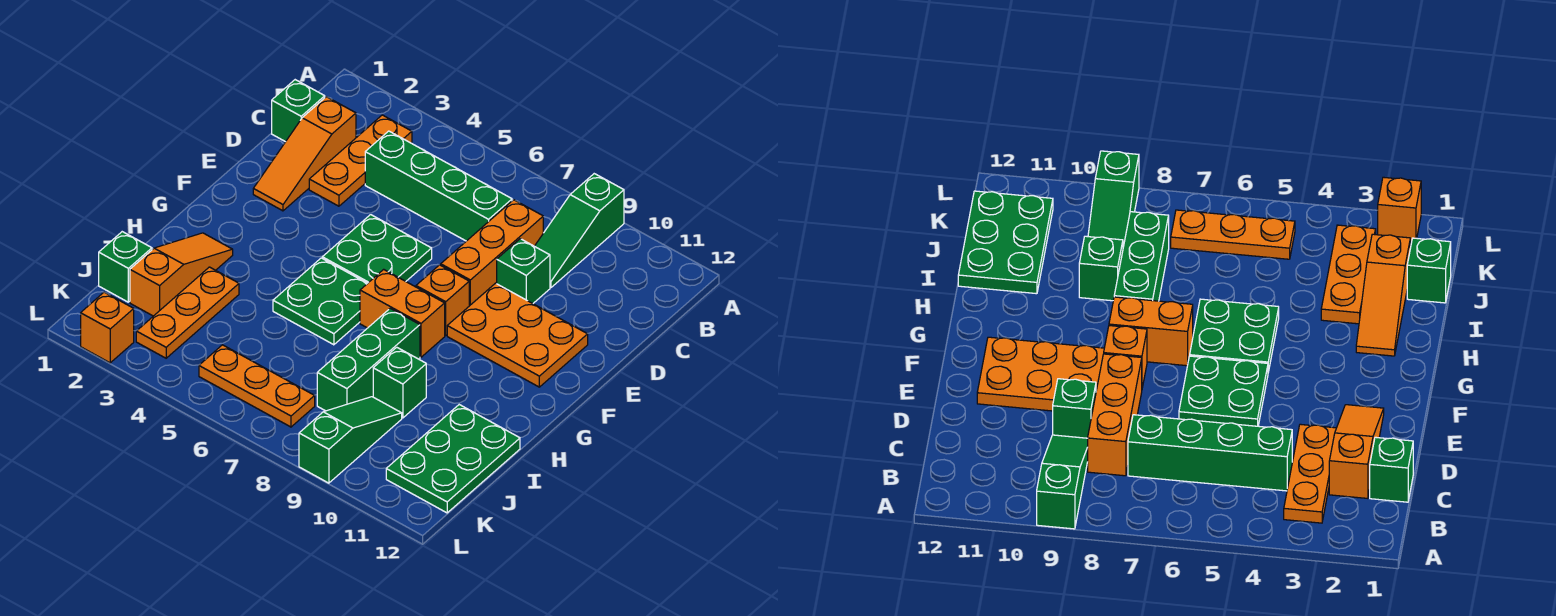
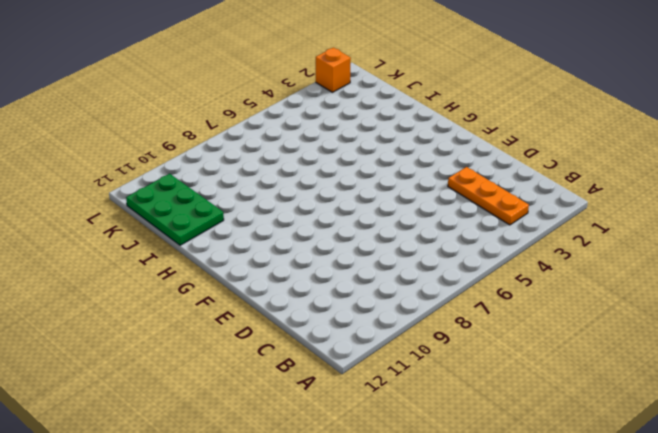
none -> green slope A9:C9 level 1 top A
none -> green brick C1 level 1
none -> orange slope C2:E2 level 1 top C

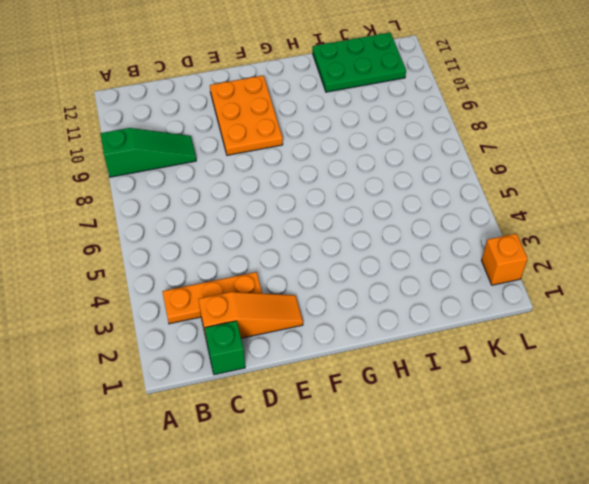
none -> green brick C4:C7 level 1
none -> orange brick C8:E8 level 1
none -> green brick D9 level 1

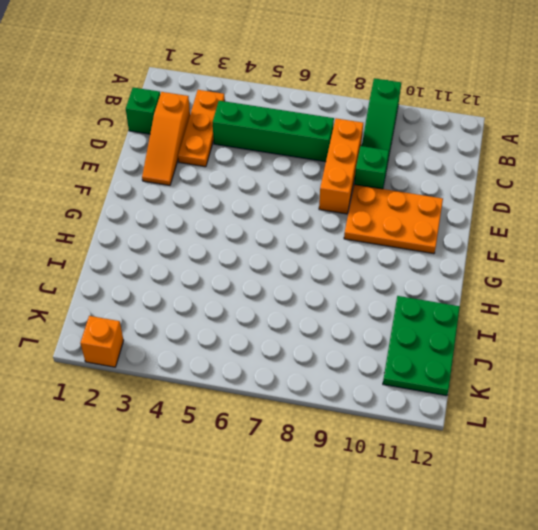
none -> green plate E5:F6 level 1
none -> orange brick F8 level 1
none -> green plate G5:H6 level 1

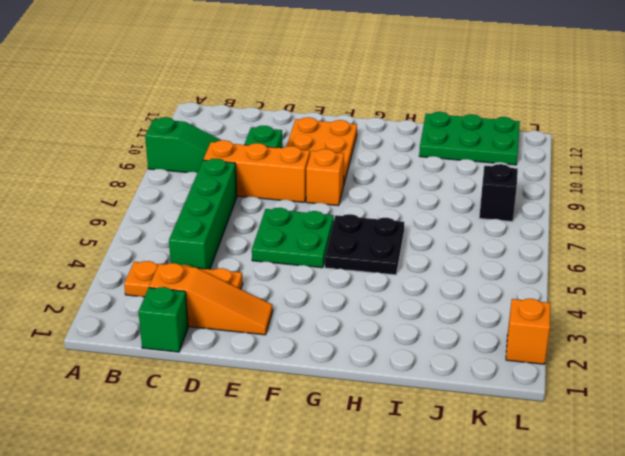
black plate G5:H6 level 1 -> green plate G5:H6 level 1
black brick K8 level 1 -> none
none -> orange brick G7:G8 level 1
none -> orange slope H2:J2 level 1 top J
none -> green brick H8:J8 level 1

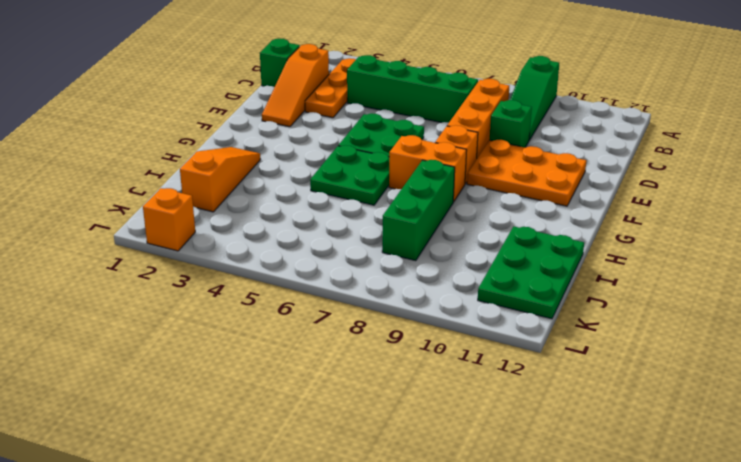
none -> orange plate I3:K3 level 1
none -> green brick I9 level 1
none -> green brick J1 level 1

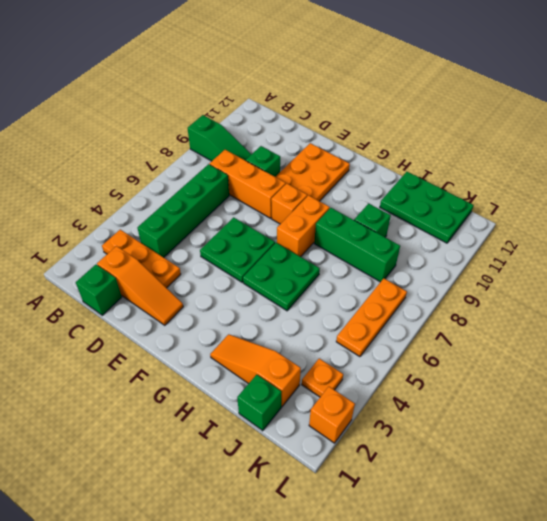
orange plate K3 level 1 -> orange plate I3:K3 level 1
none -> green slope J9:L9 level 1 top L

